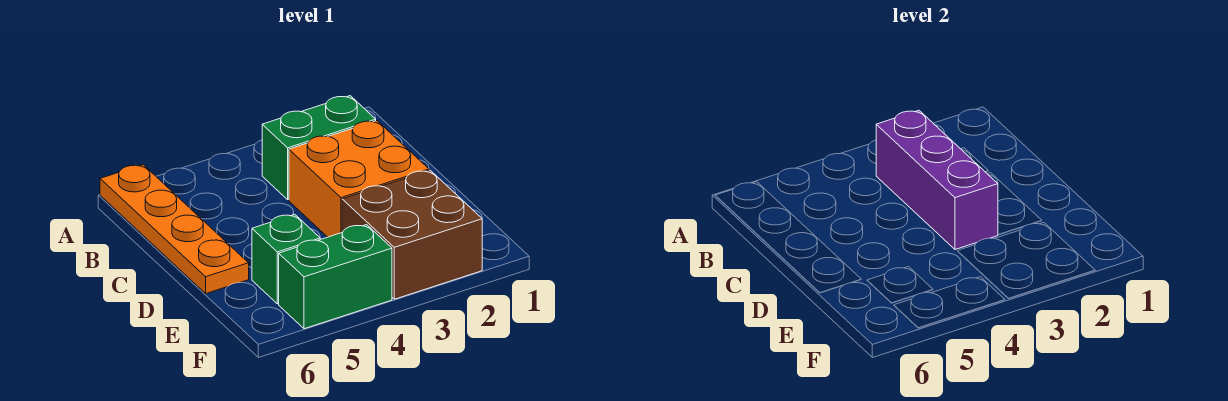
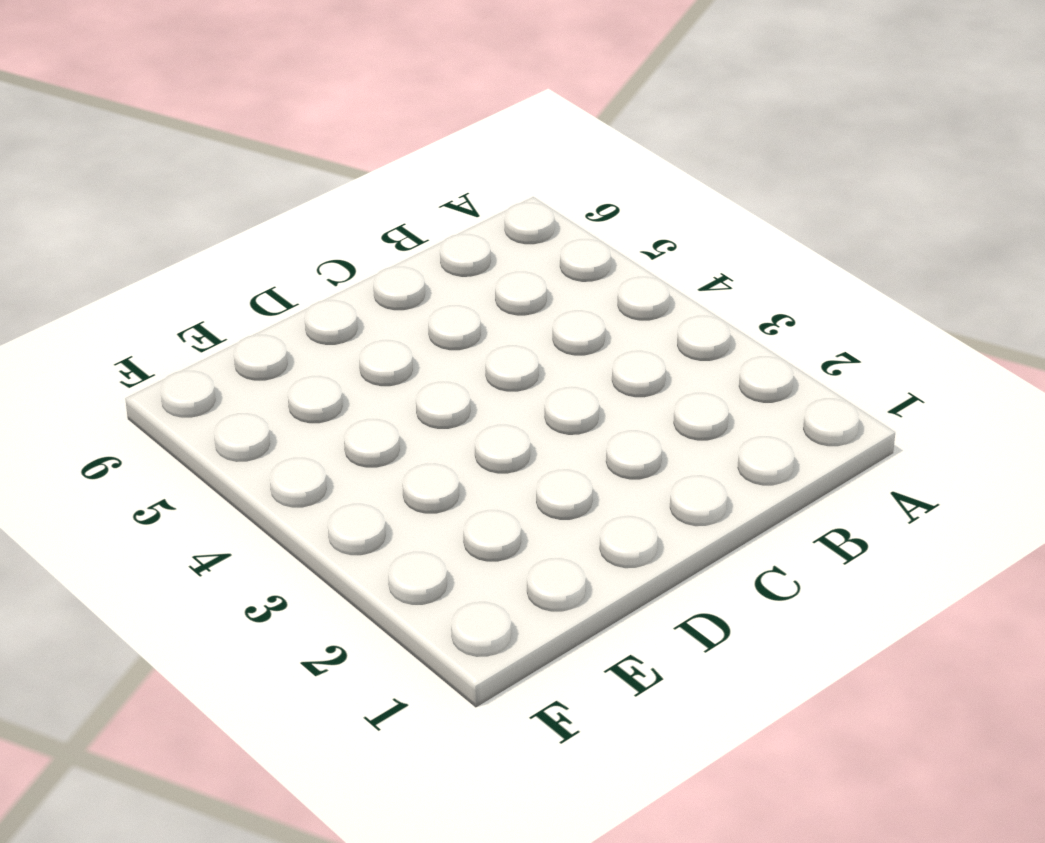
none -> orange plate A6:D6 level 1
none -> green brick B2:B3 level 1

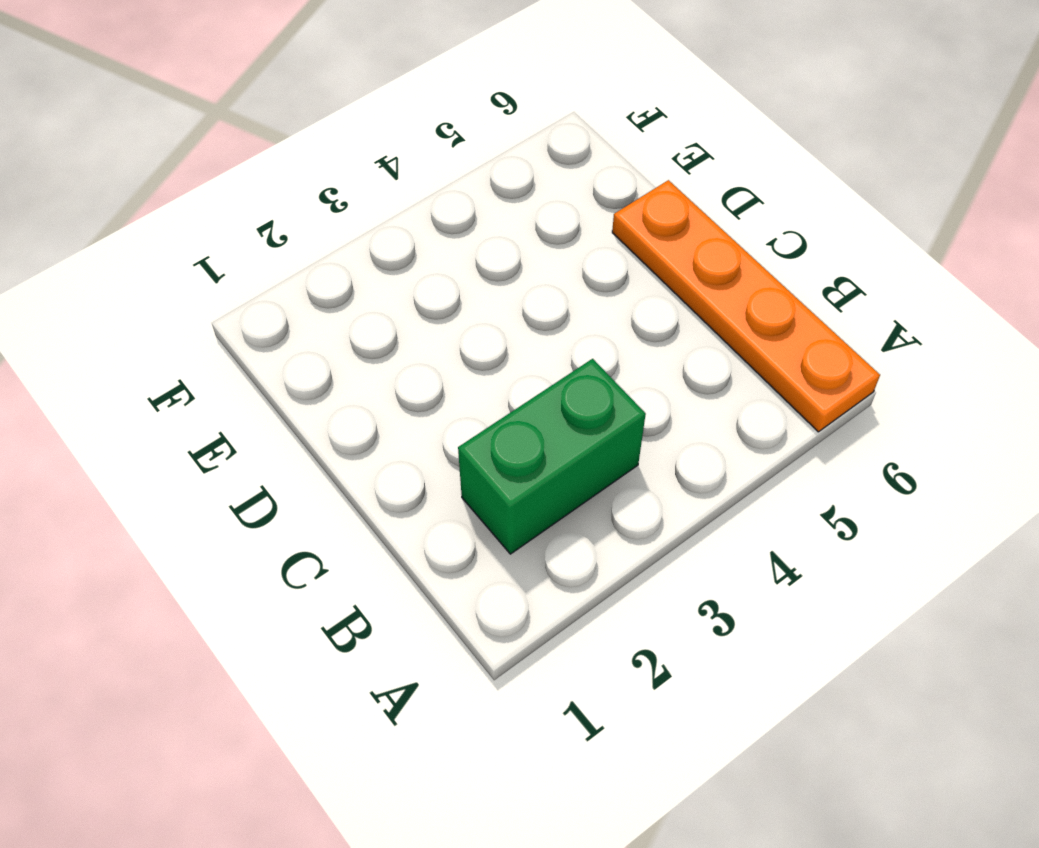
none -> orange brick C2:D3 level 1
none -> brown brick E2:F3 level 1

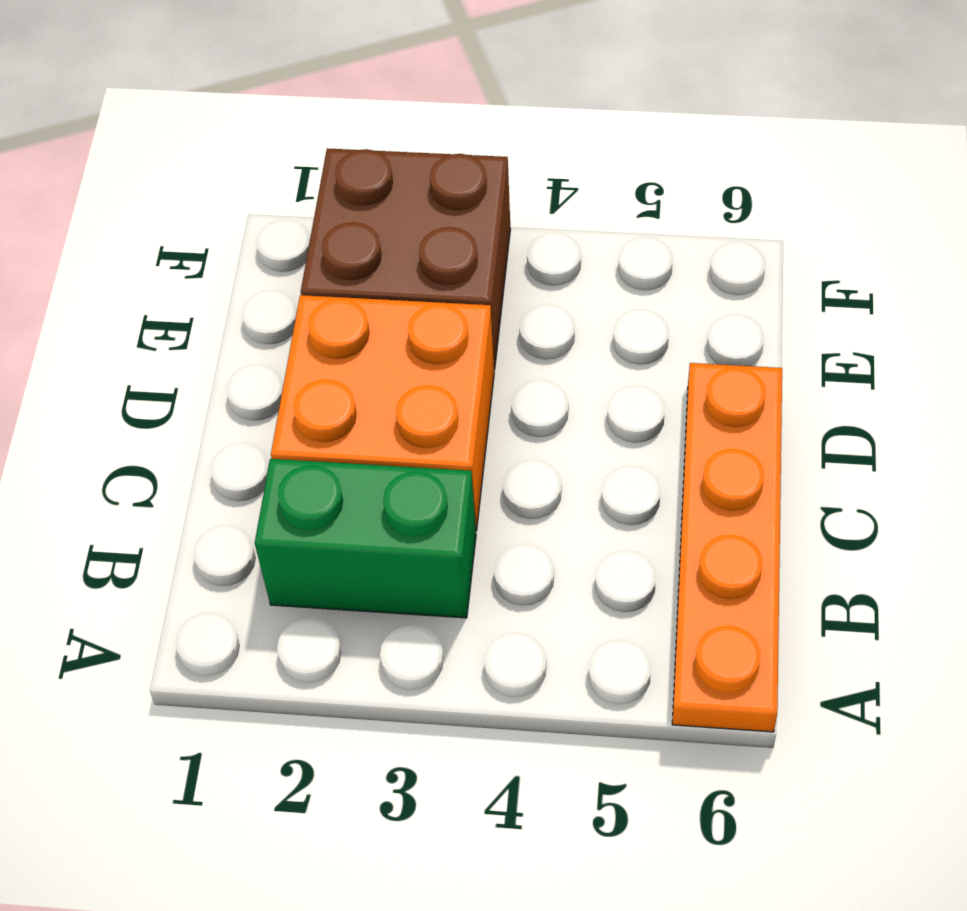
none -> green brick E5 level 1
none -> green brick F4:F5 level 1

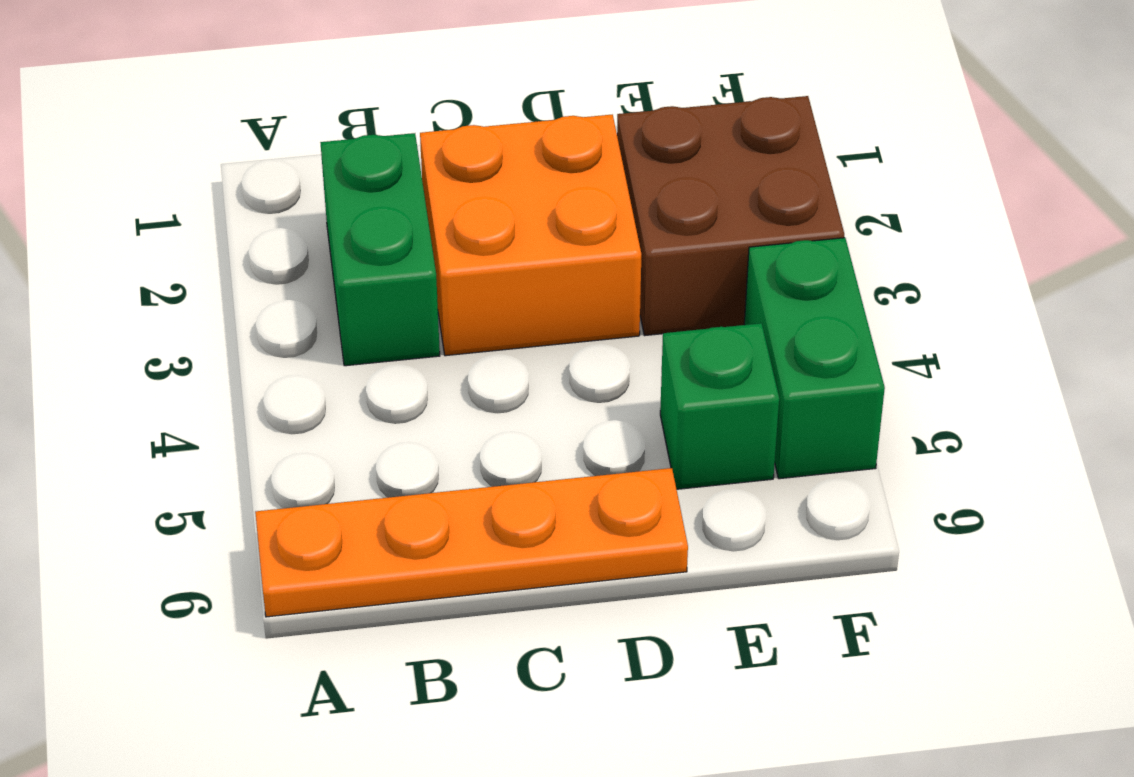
none -> purple brick B3:D3 level 2

